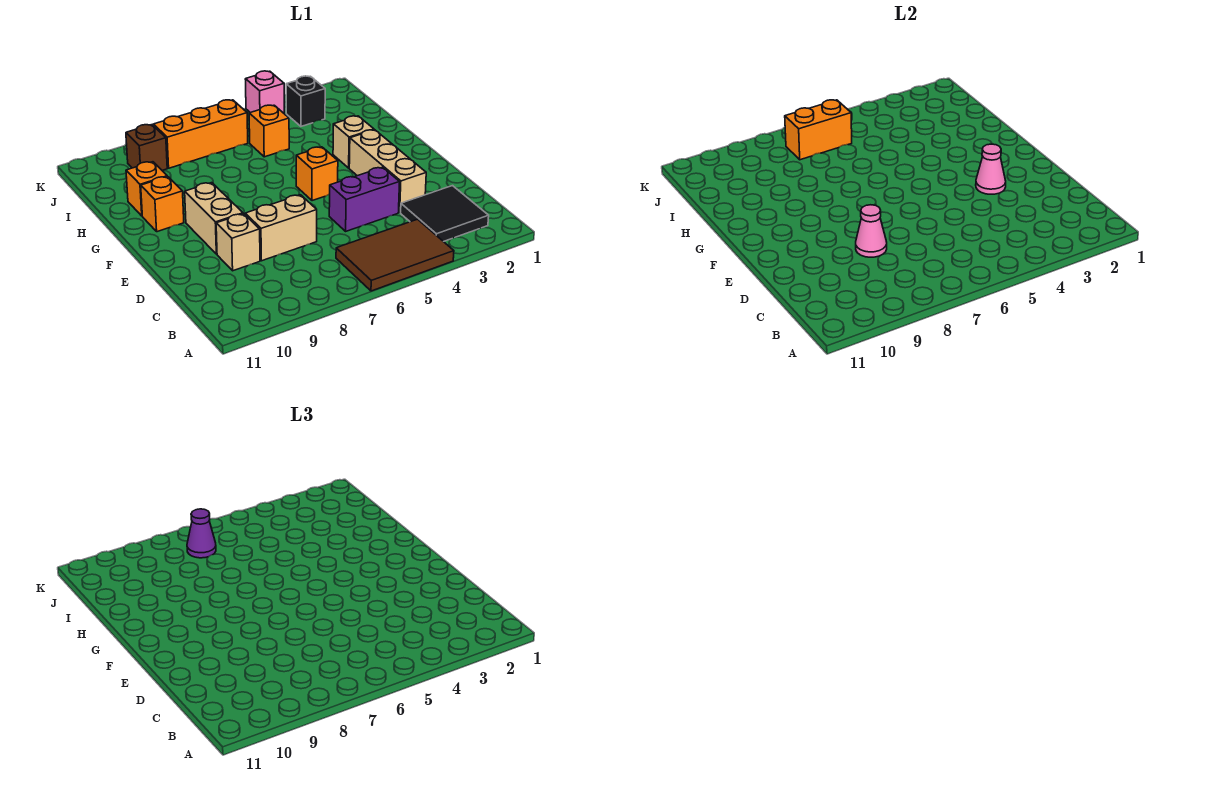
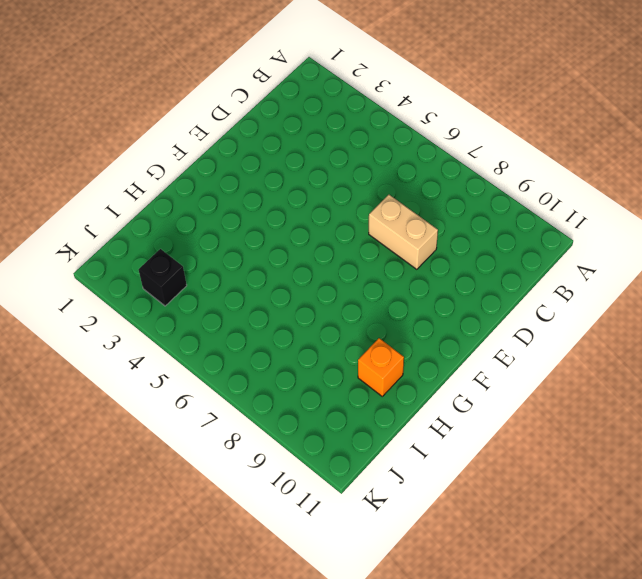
none -> brown tile A4:B6 level 1
none -> black tile B2:C3 level 1
none -> tan brick D3:F3 level 1

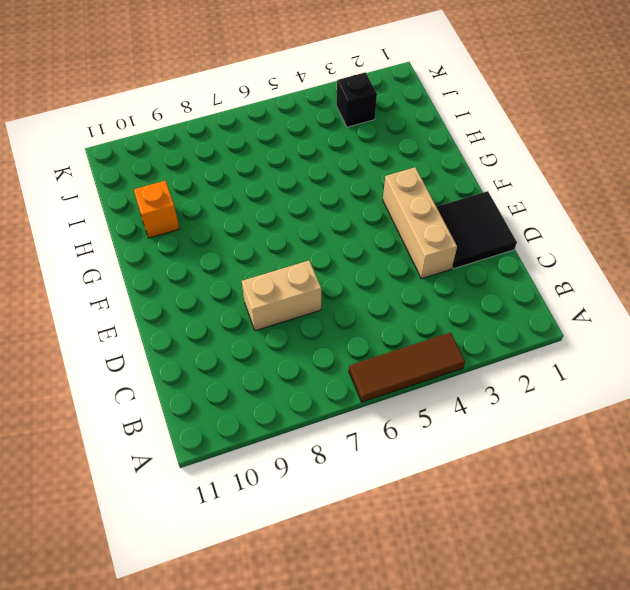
brown tile A4:A6 level 1 -> brown tile A4:B6 level 1
black tile D1:E2 level 1 -> black tile B2:C3 level 1
none -> purple brick D4:D5 level 1
none -> tan brick D9 level 1
none -> tan brick E9:F9 level 1

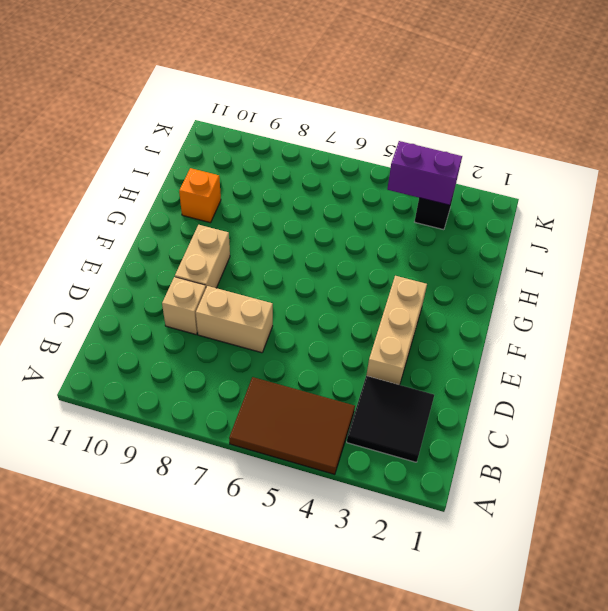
purple brick J3:J4 level 2 -> purple brick D4:D5 level 1
none -> orange brick F5 level 1
none -> tan brick G3 level 1
none -> orange brick G10 level 1

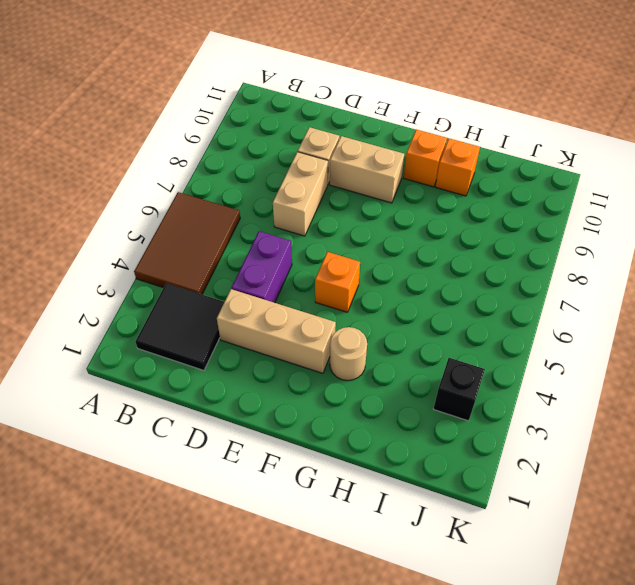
tan round brick G3 level 1 -> tan brick G3 level 1
none -> orange brick I5 level 1
none -> orange brick J6:J8 level 1
none -> brown brick J9 level 1

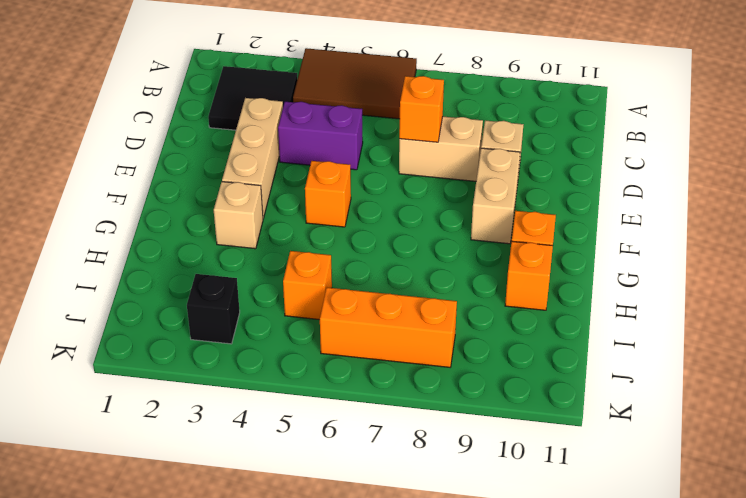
orange brick D7 level 2 -> none
none -> brown brick J9 level 1
none -> pink brick K4 level 1
none -> pink cone D8 level 2

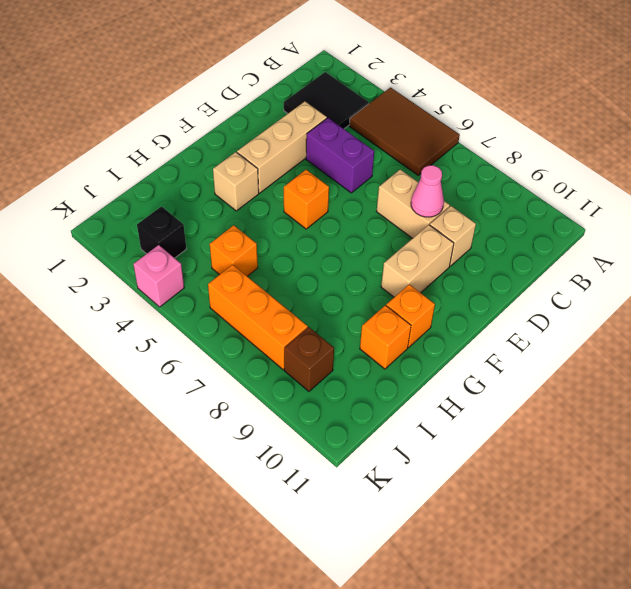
none -> pink cone E3 level 2
none -> orange brick J6:J7 level 2
none -> purple cone J7 level 3

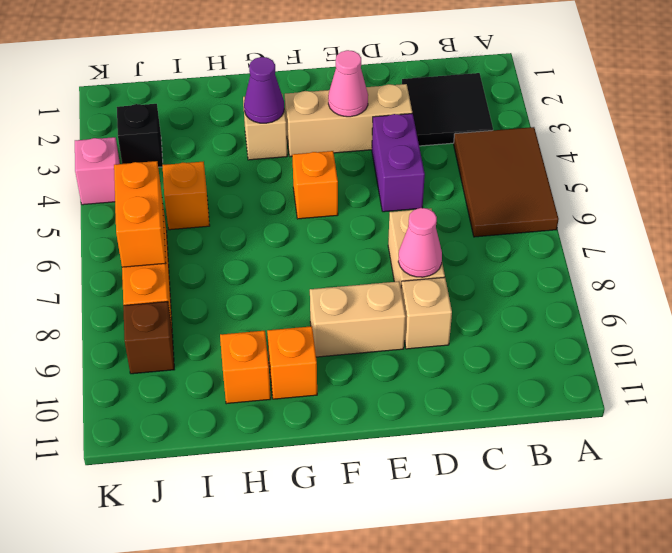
purple cone G3 level 2 -> purple cone J7 level 3

